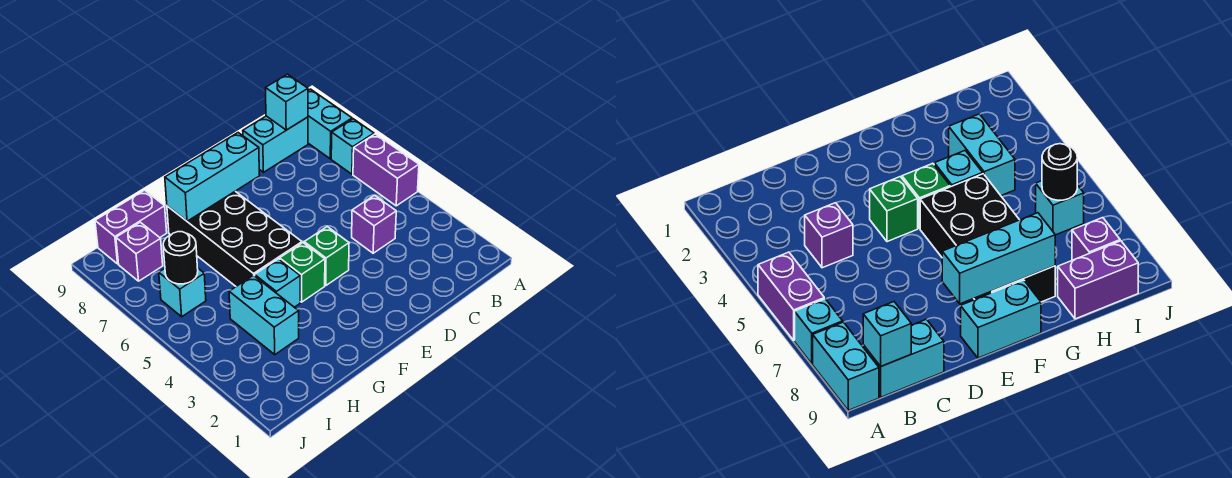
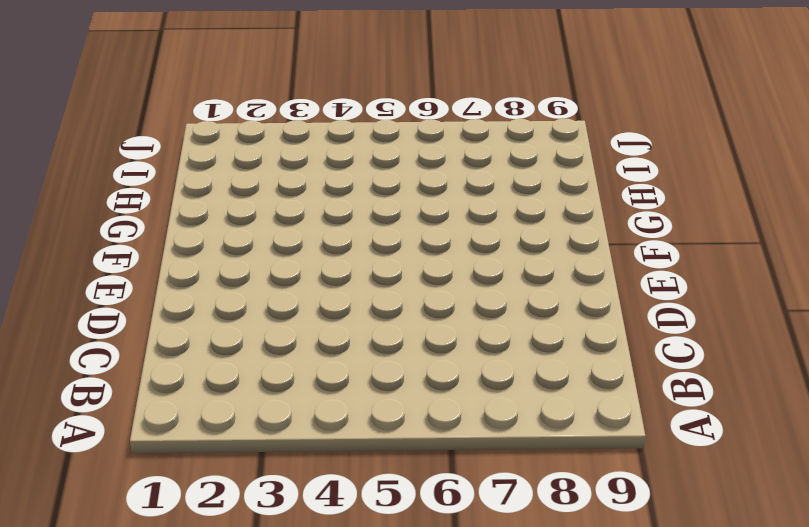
none -> purple brick A5:A6 level 1
none -> cyan brick A7 level 1
none -> cyan brick A8:A9 level 1

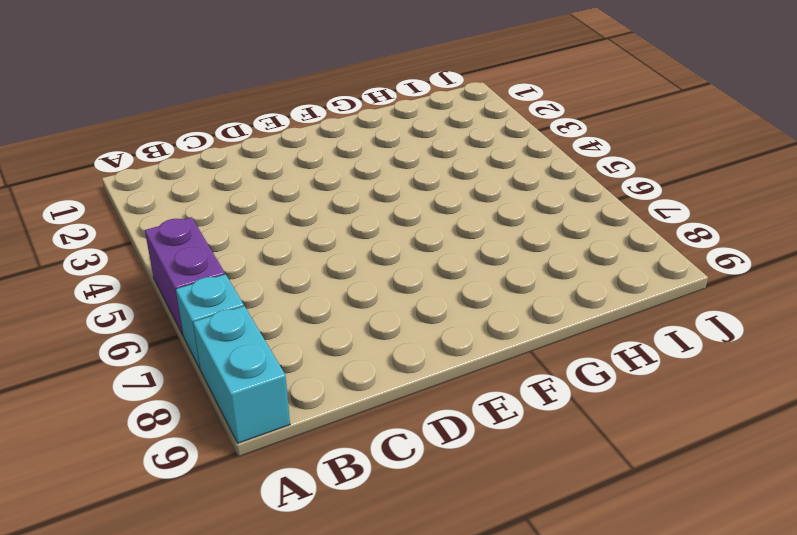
none -> cyan brick B9:C9 level 1
none -> purple brick C4 level 1
none -> green brick E4 level 1

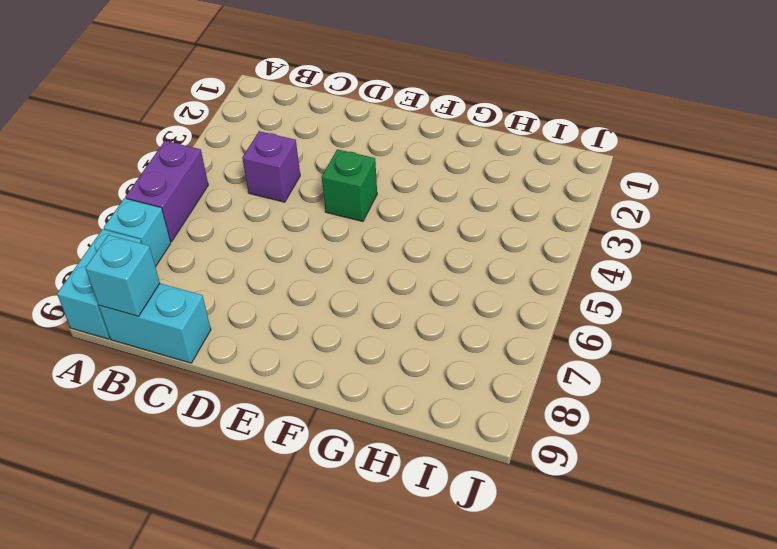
none -> cyan brick E9:F9 level 1
none -> green brick F4 level 1
none -> black brick F5:G8 level 1

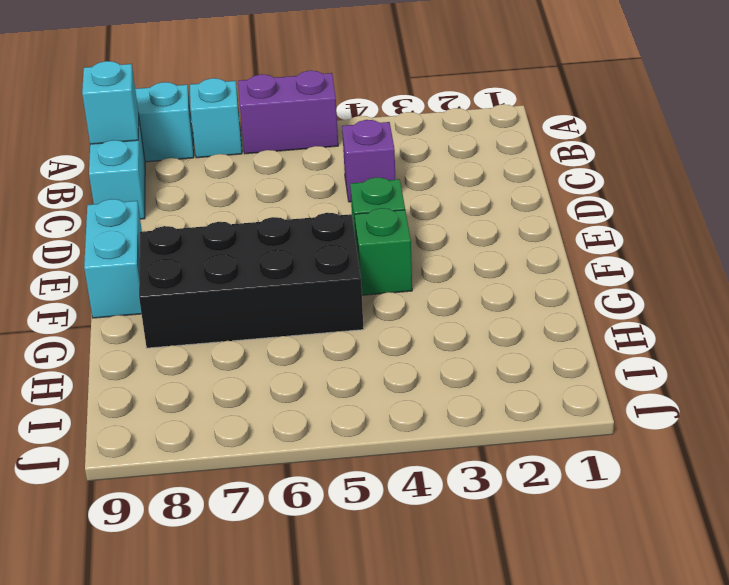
none -> cyan brick G4 level 1
none -> cyan brick H3:H4 level 1
none -> purple brick H9:I9 level 1

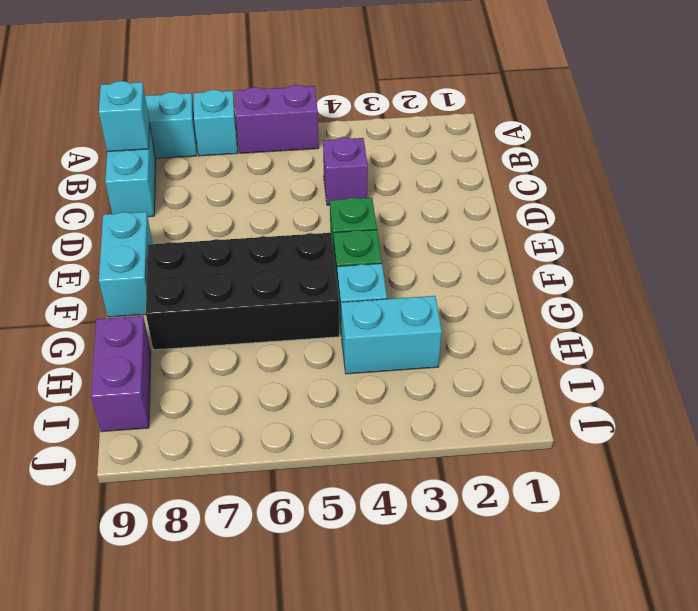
none -> cyan brick I6 level 1
none -> purple brick I8 level 1
none -> cyan brick E8:G8 level 2

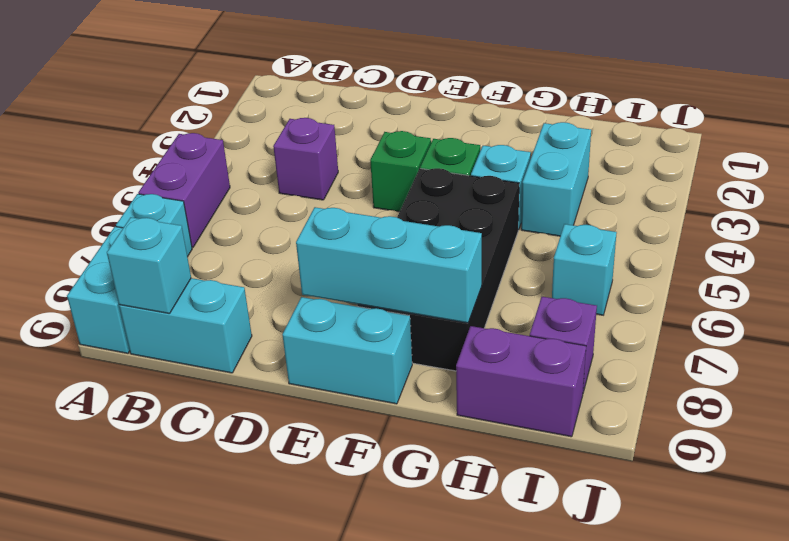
none -> black round brick I6 level 2

